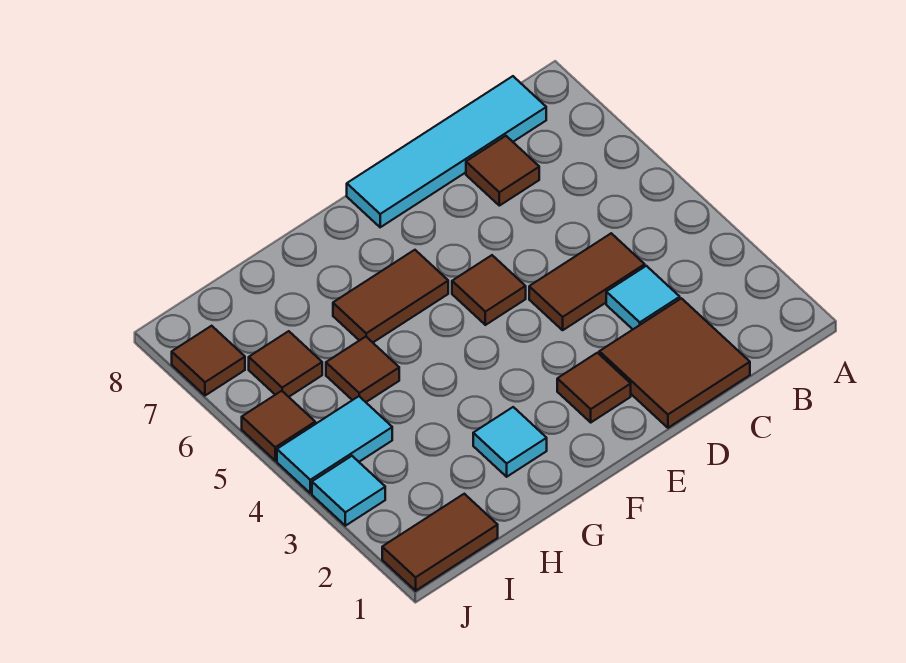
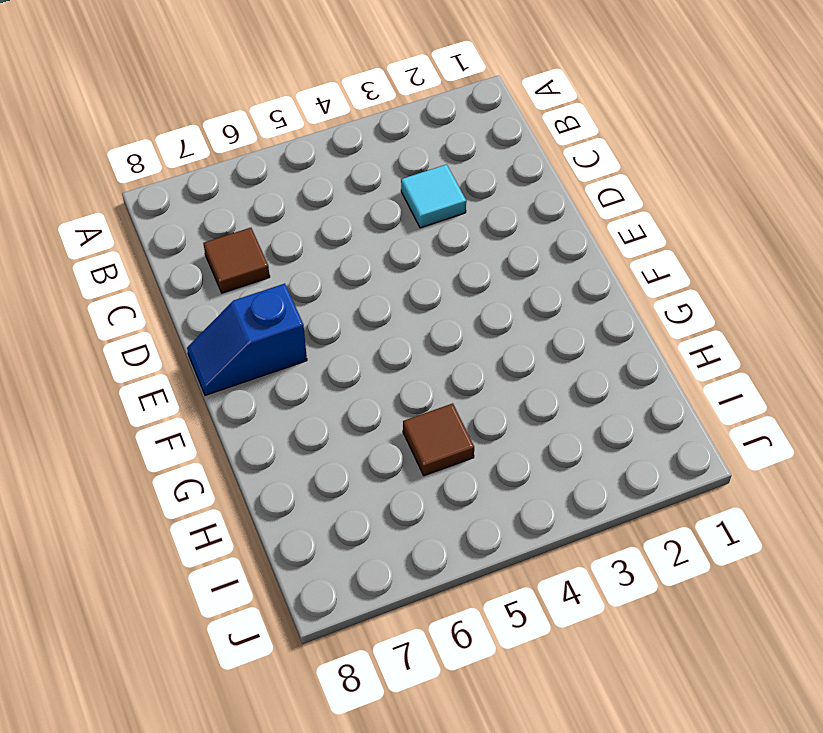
blue slope E7:E8 level 1 top 7 -> cyan tile B8:E8 level 1
none -> brown tile C1:D2 level 1
none -> brown tile C4:D4 level 1
none -> brown tile E2 level 1

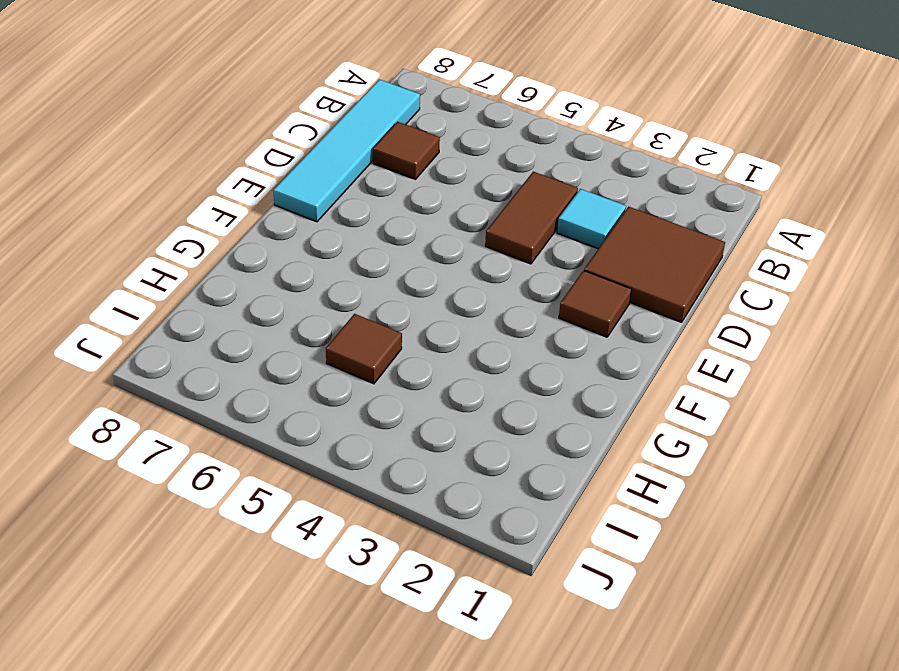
none -> brown tile E5 level 1
none -> brown tile F6:G6 level 1
none -> cyan tile G2 level 1

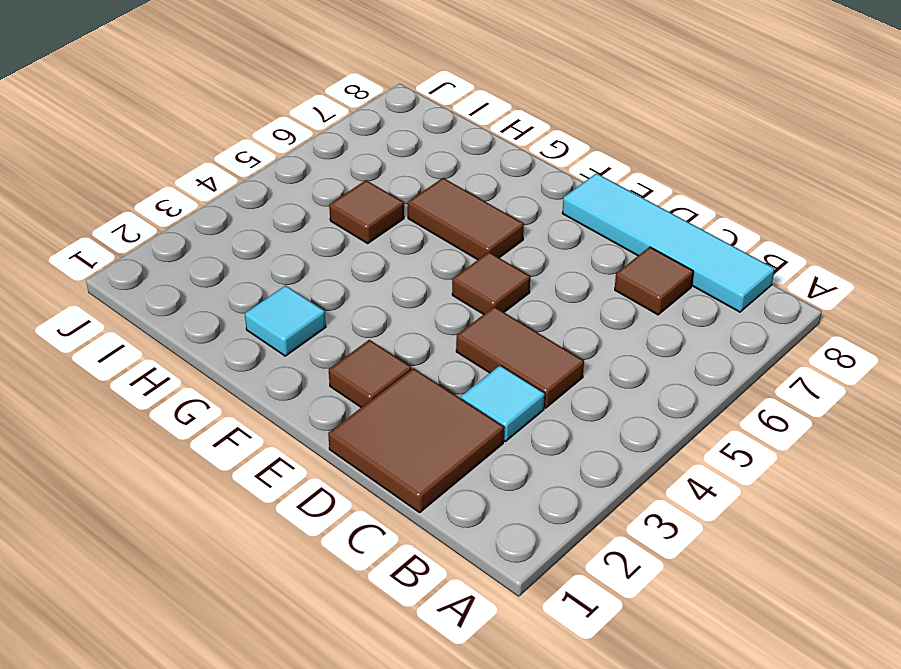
none -> brown tile I1:J1 level 1
none -> cyan tile I4:J4 level 1
none -> brown tile I6 level 1

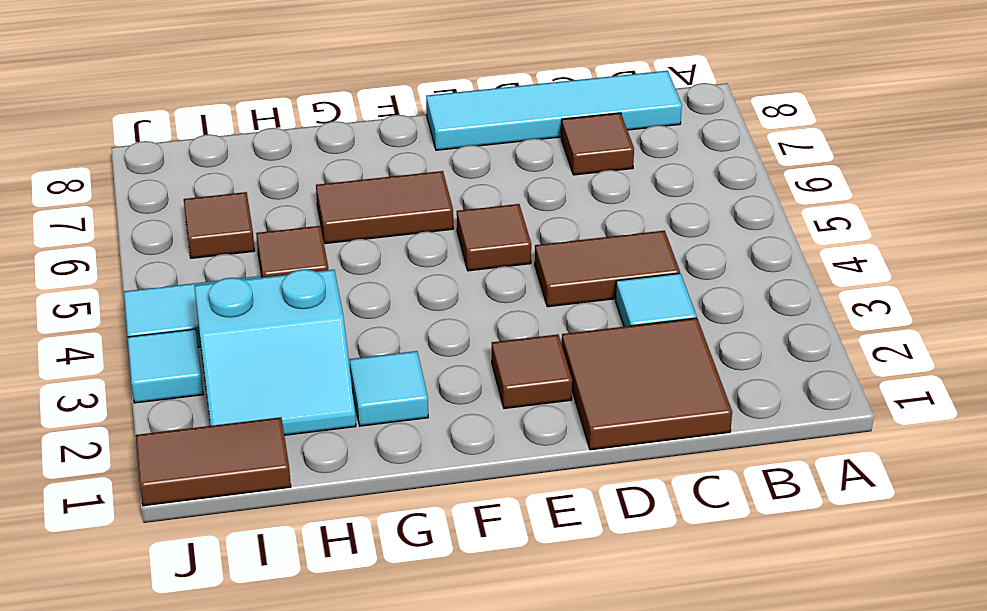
cyan slope H2:I3 level 1 top 3 -> none
none -> brown tile J5 level 1
none -> brown tile J7 level 1

